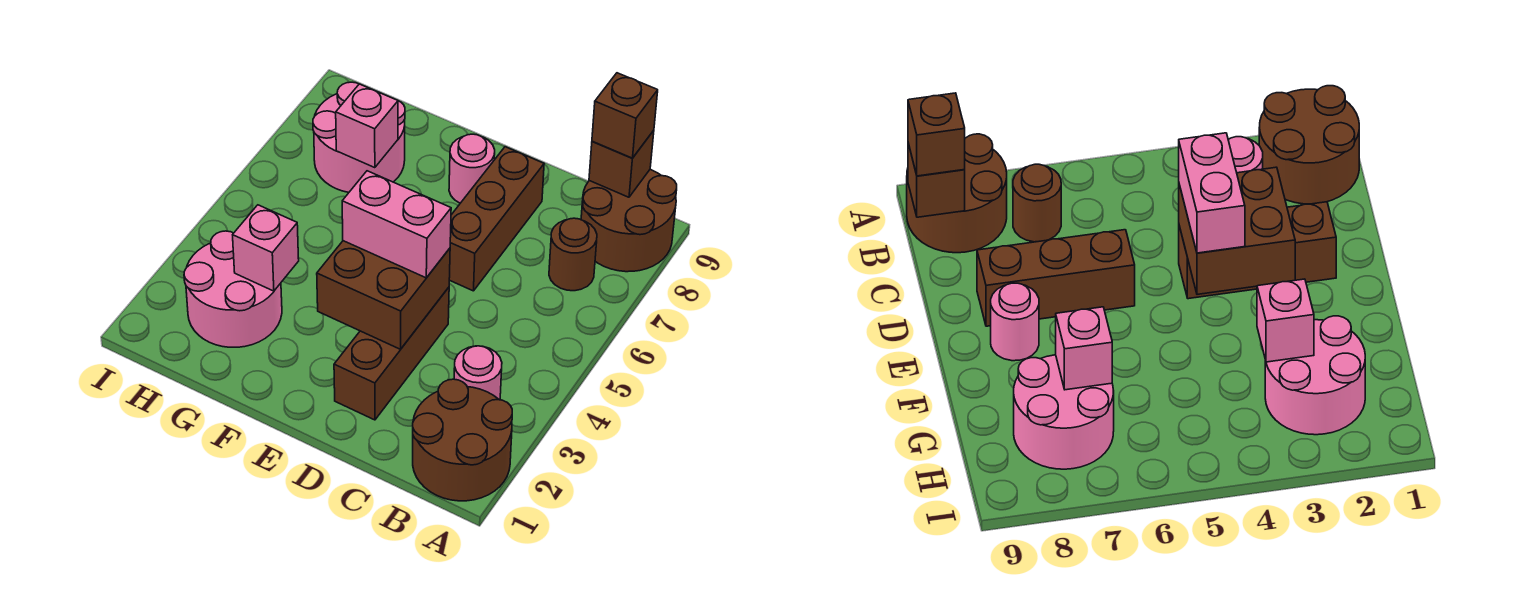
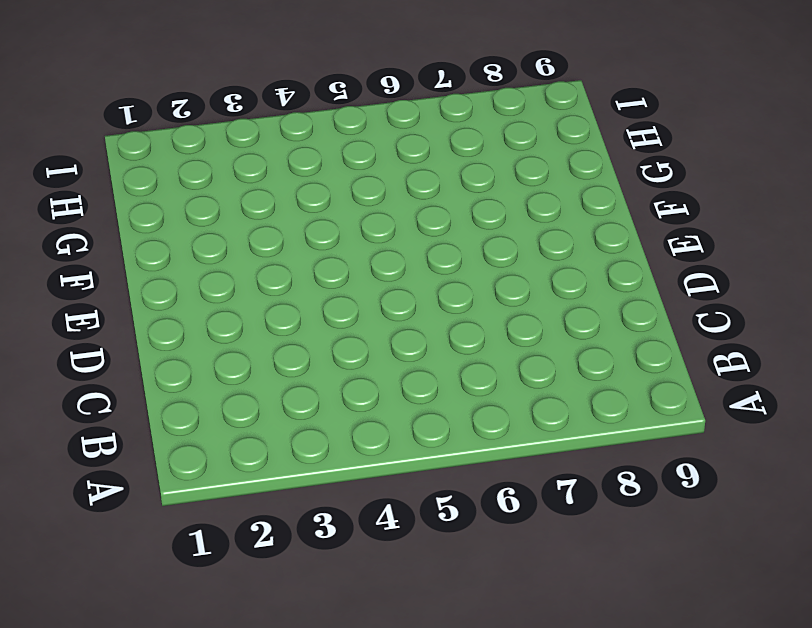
none -> brown round brick A1:B2 level 1
none -> brown round brick A8:B9 level 1
none -> pink round brick B3 level 1

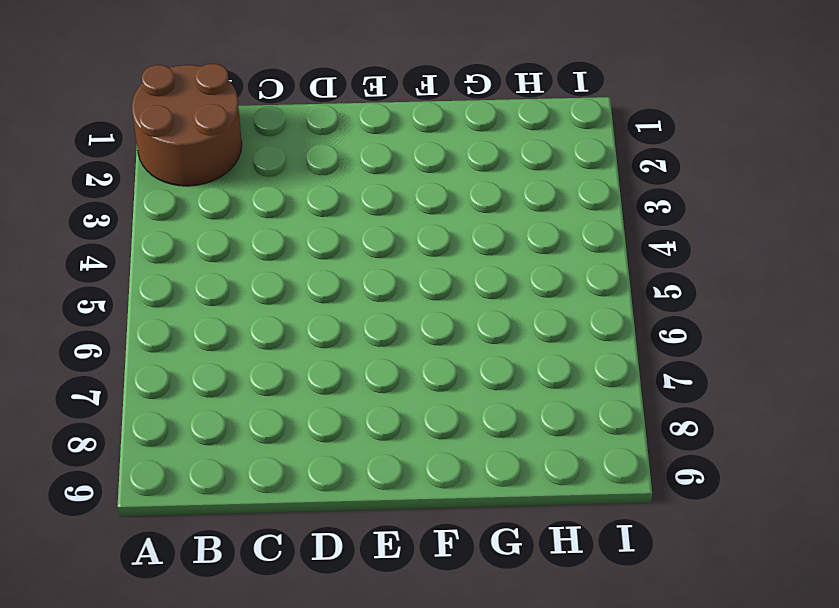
none -> brown round brick A8:B9 level 1
none -> pink round brick B3 level 1
none -> brown round brick B7 level 1

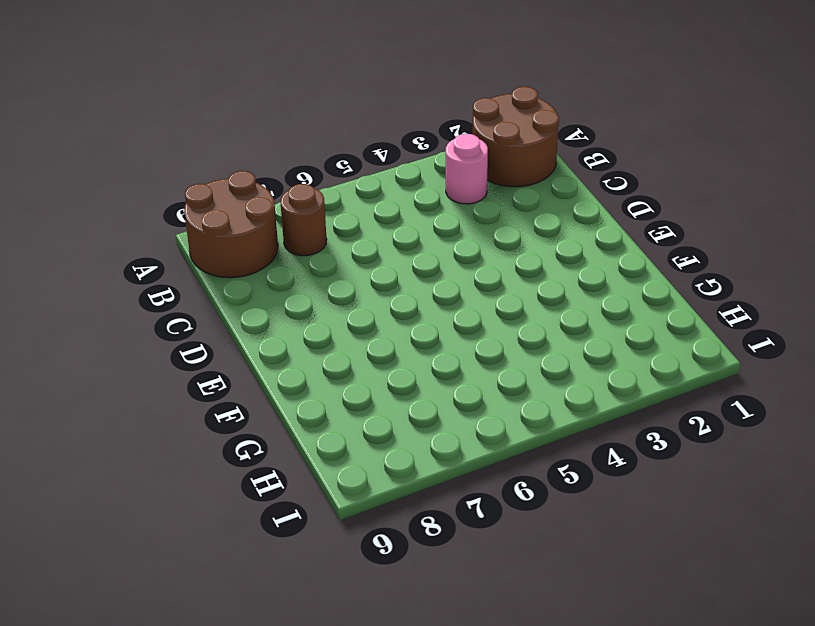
none -> brown brick D2:D4 level 1
none -> brown brick D6:D8 level 1
none -> pink round brick E8 level 1

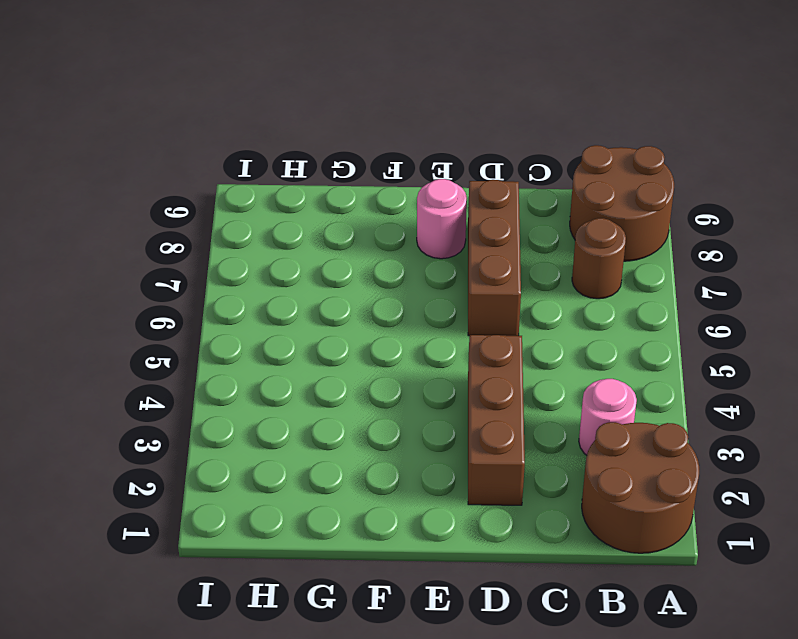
none -> pink round brick G2:H3 level 1
none -> pink round brick G7:H8 level 1
none -> brown brick B9 level 2

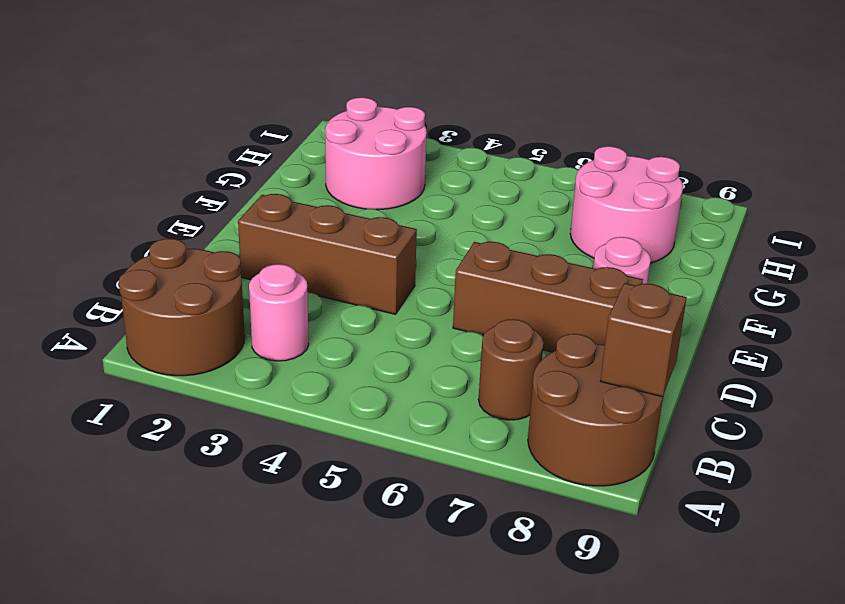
none -> brown brick D3:E4 level 2
none -> pink brick G3 level 2
none -> pink brick G7 level 2

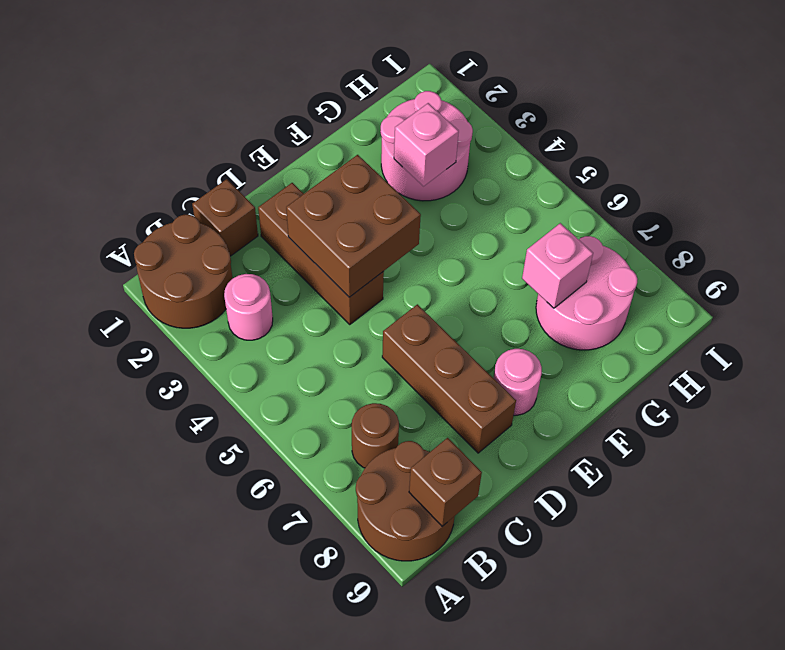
brown brick C1 level 1 -> brown brick B9 level 3
none -> pink brick D4:E4 level 3

